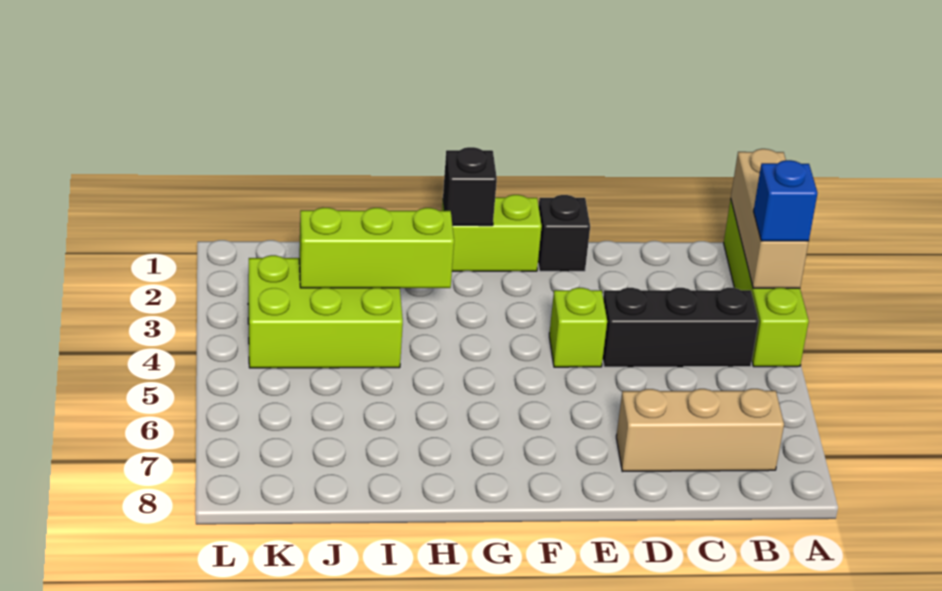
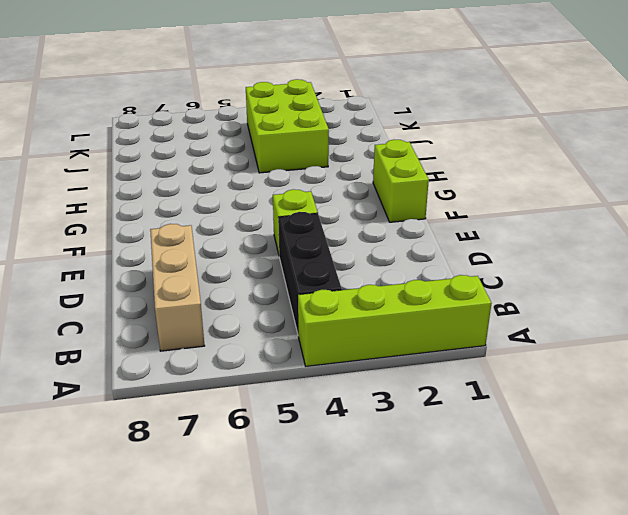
none -> black brick E1 level 1
none -> tan brick A1:A3 level 2

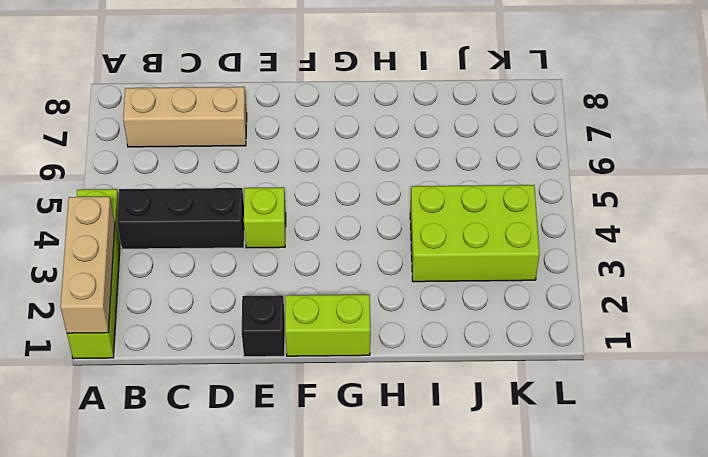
none -> black brick G1 level 2
none -> lime brick H3:J3 level 2

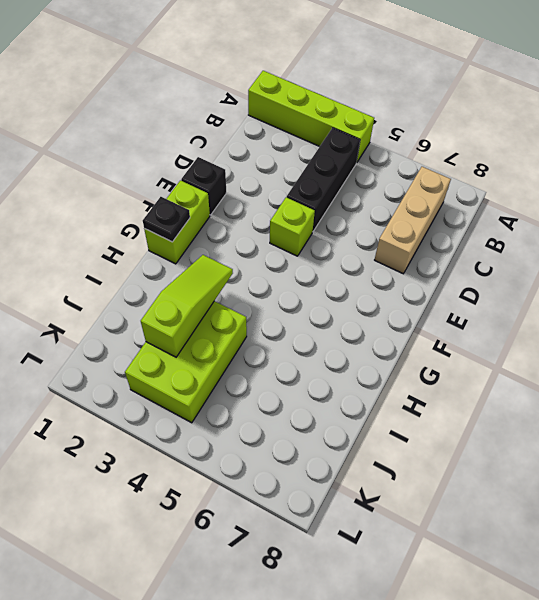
black plate G1 level 2 -> black brick G1 level 2
lime slope H3:J3 level 2 top J -> lime brick H3:J3 level 2
none -> tan brick A1:A3 level 2
none -> blue brick A3 level 3

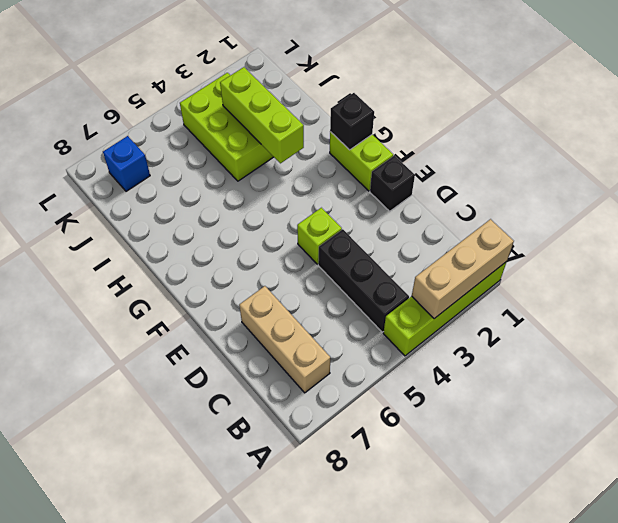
blue brick K7 level 1 -> blue brick A3 level 3

